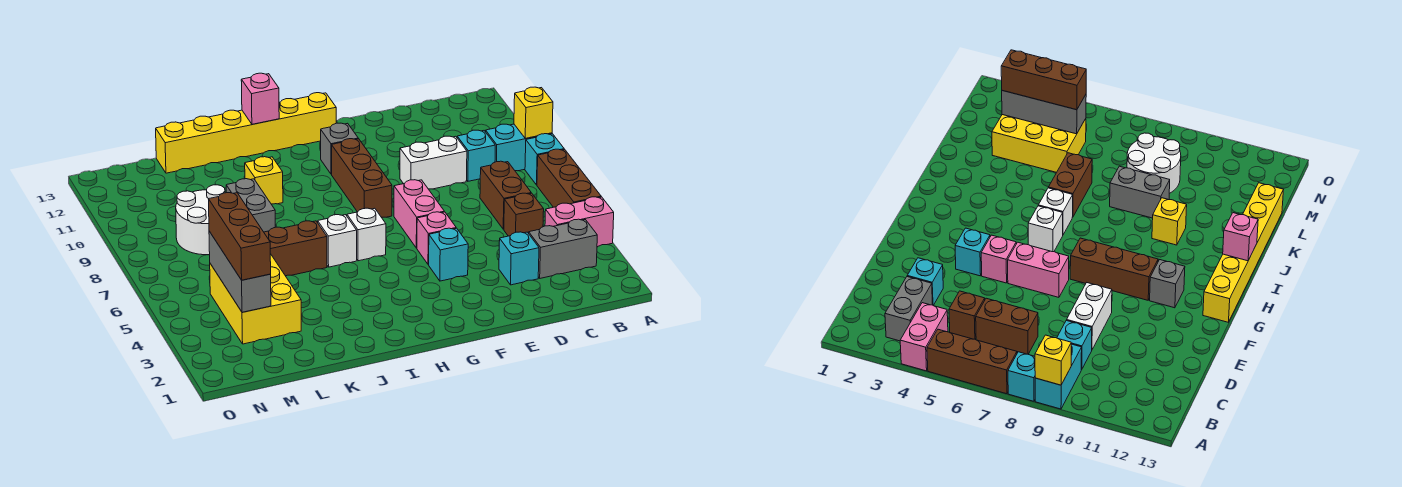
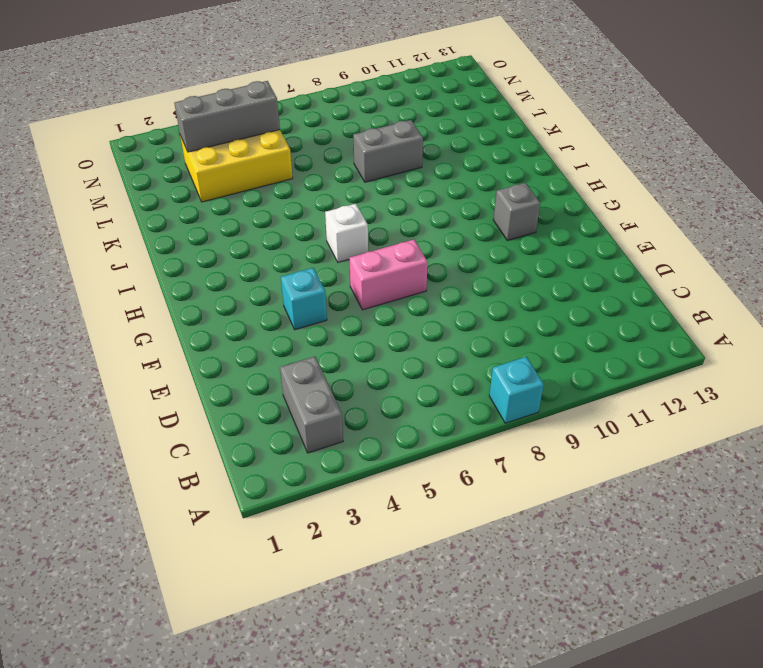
none -> pink brick A4:B4 level 1
none -> brown brick A5:A7 level 1
none -> cyan brick A9:B9 level 1

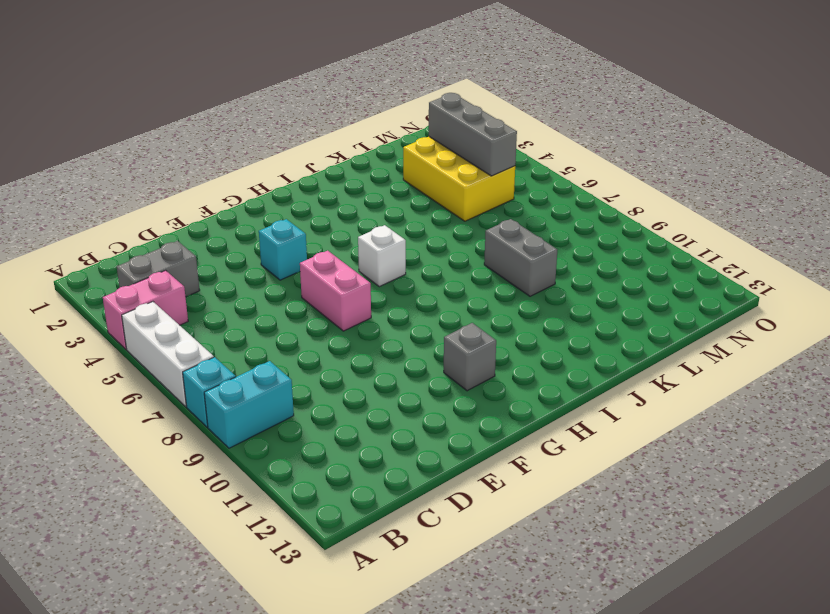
white brick A5:A7 level 1 -> brown brick A5:A7 level 1
none -> brown brick C5 level 1
none -> brown brick C6:C7 level 1
none -> cyan brick C9 level 1

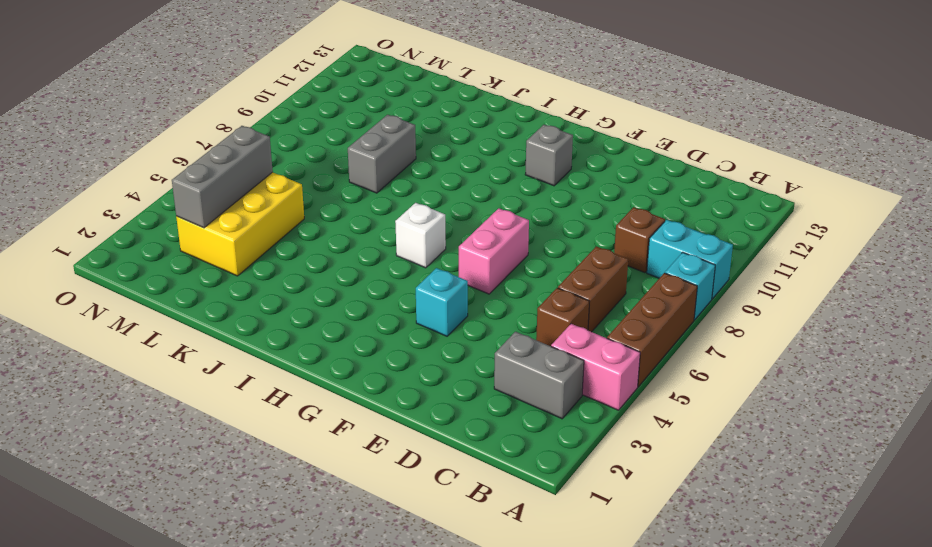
brown brick C9 level 1 -> cyan brick C9 level 1
none -> cyan brick D3 level 1
none -> white brick D9:E9 level 1
none -> pink brick F5 level 1

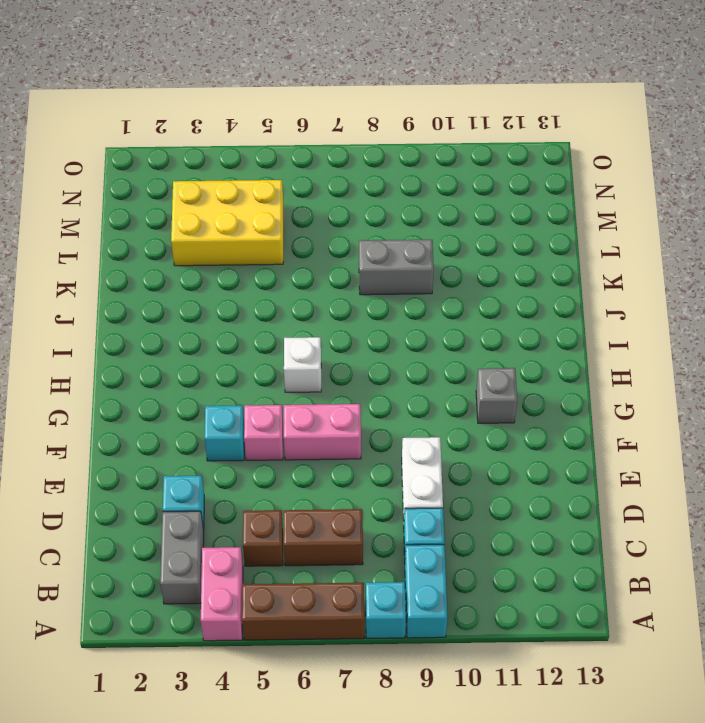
none -> brown brick G8:G10 level 1
none -> yellow brick G13:L13 level 1
none -> white brick I6 level 1

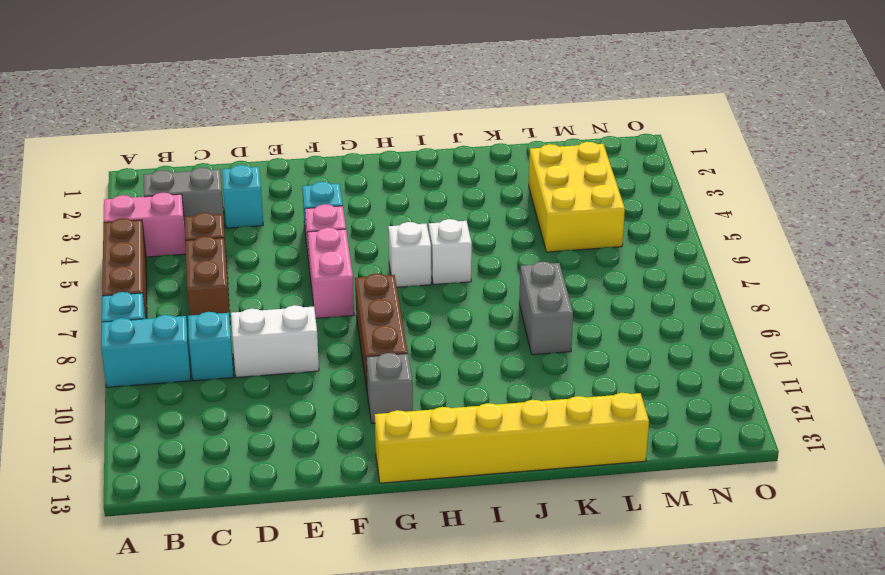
none -> brown brick J6:K6 level 1
none -> yellow brick J10 level 1
none -> white round brick L8:M9 level 1

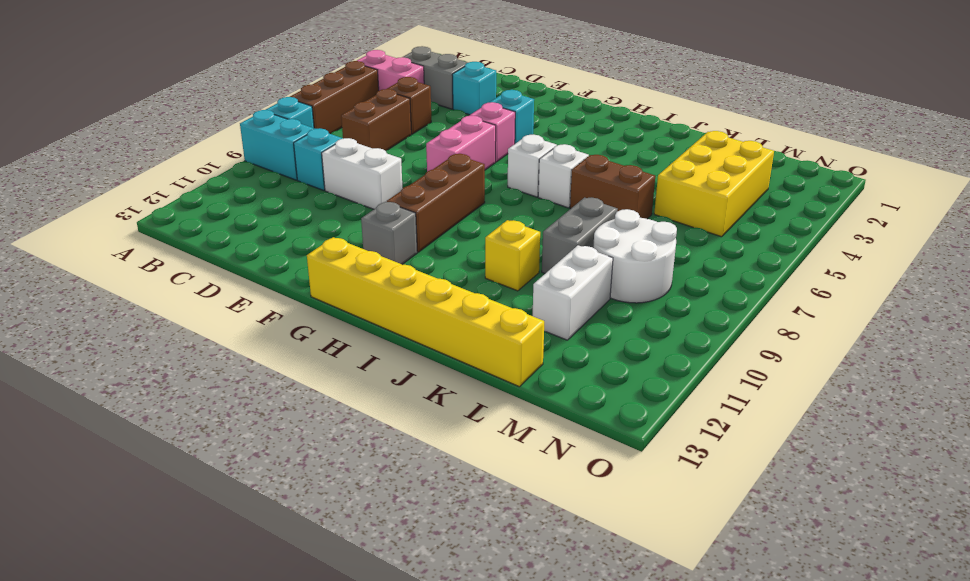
white brick L10:L11 level 1 -> none
none -> yellow brick A9 level 2
none -> pink brick I13 level 2
none -> grey brick M3:M5 level 2

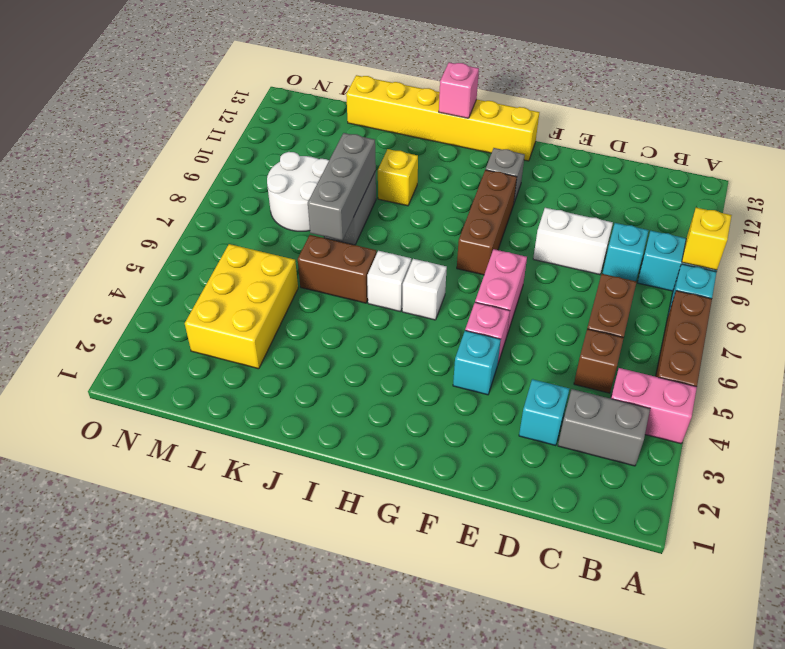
grey brick K7:K9 level 2 -> grey brick M3:M5 level 2
none -> brown brick M3:M5 level 3

